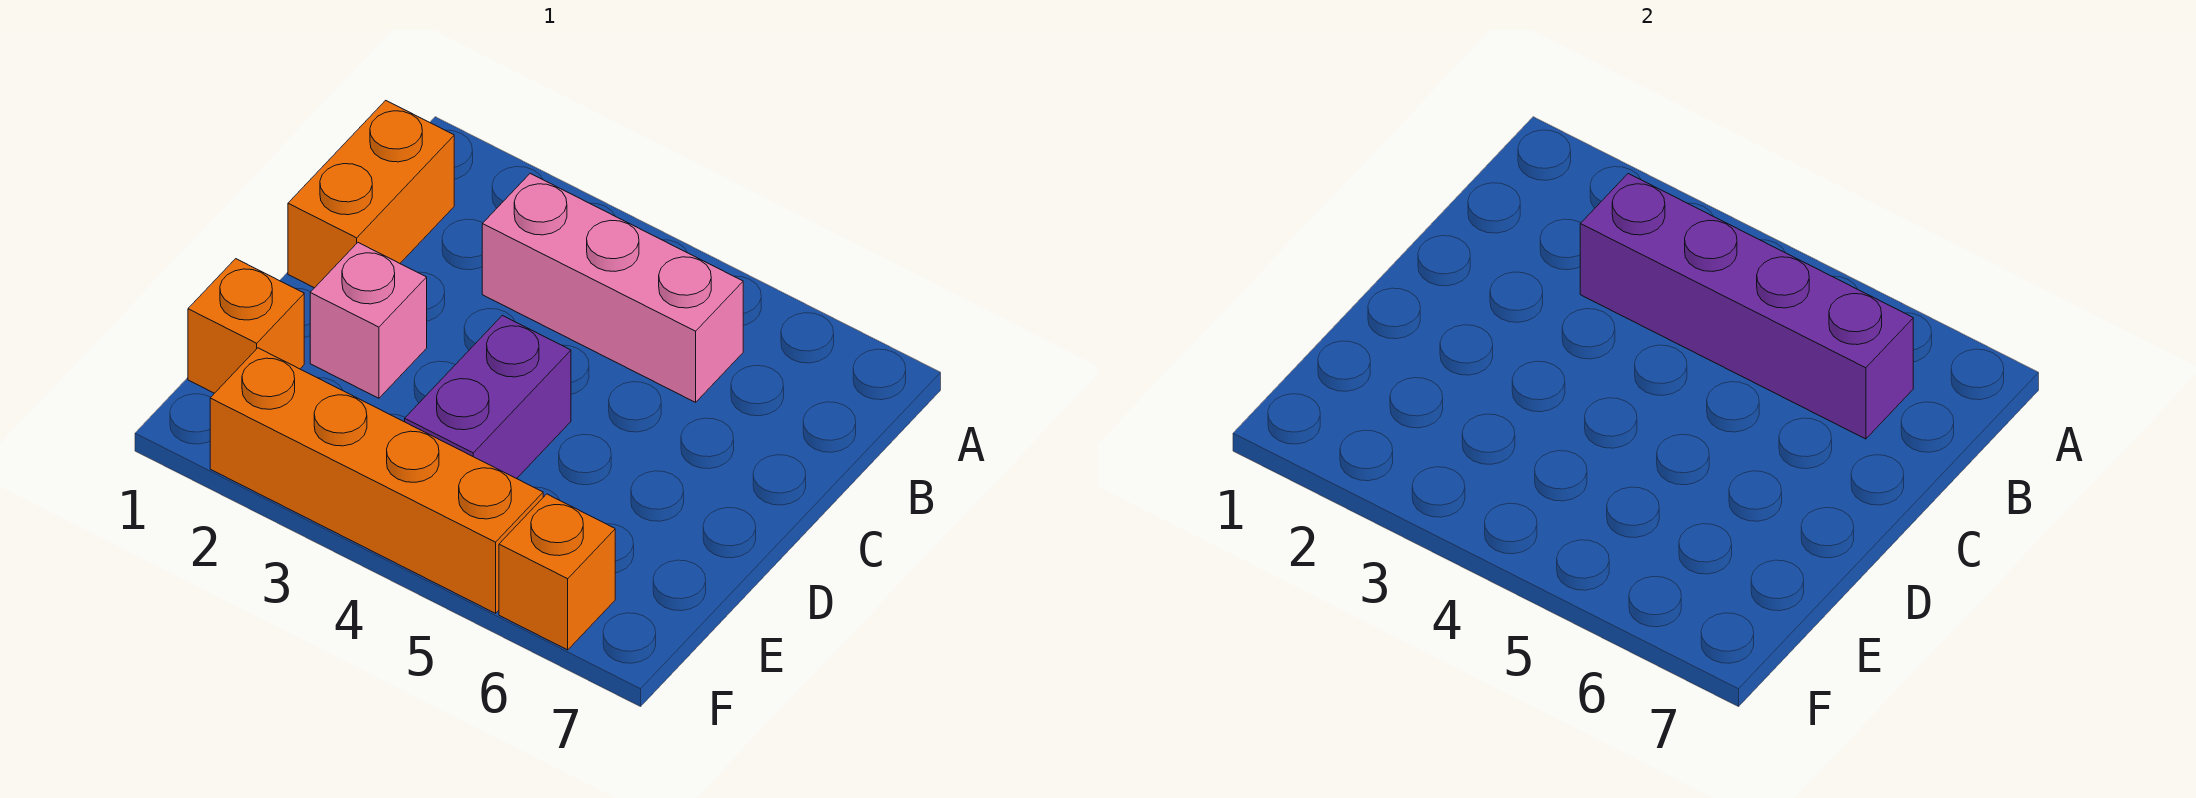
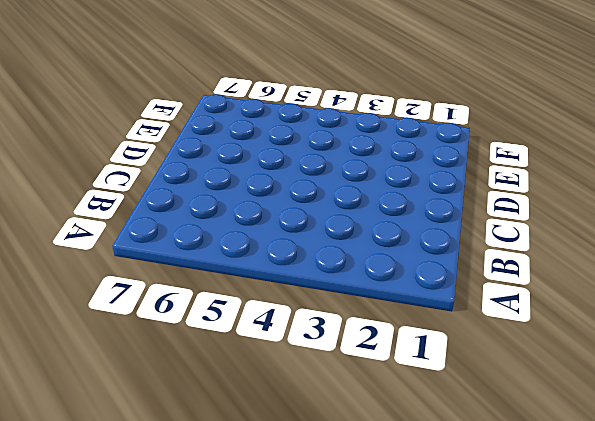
none -> orange brick B1:C1 level 1
none -> pink brick B3:B5 level 1

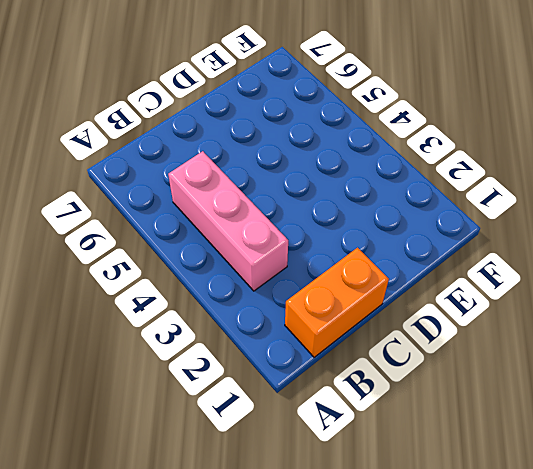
none -> pink brick D2 level 1
none -> purple brick D4:E4 level 1

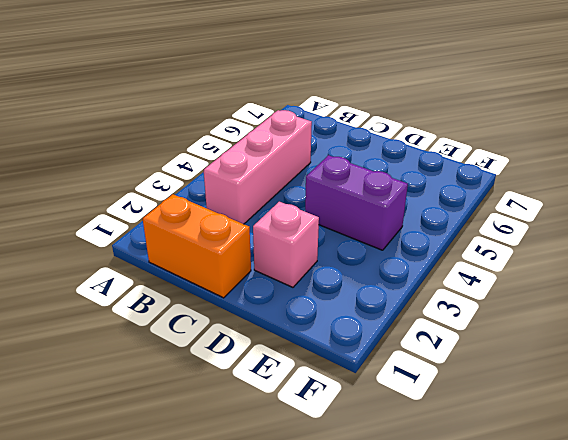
none -> orange brick E1 level 1
none -> orange brick F2:F5 level 1

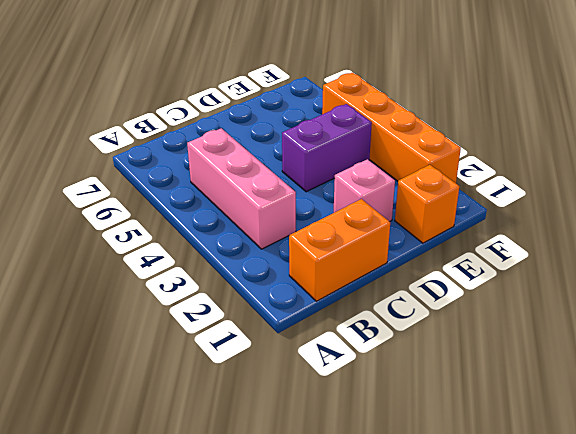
none -> orange brick F6 level 1
none -> purple brick B3:B6 level 2

